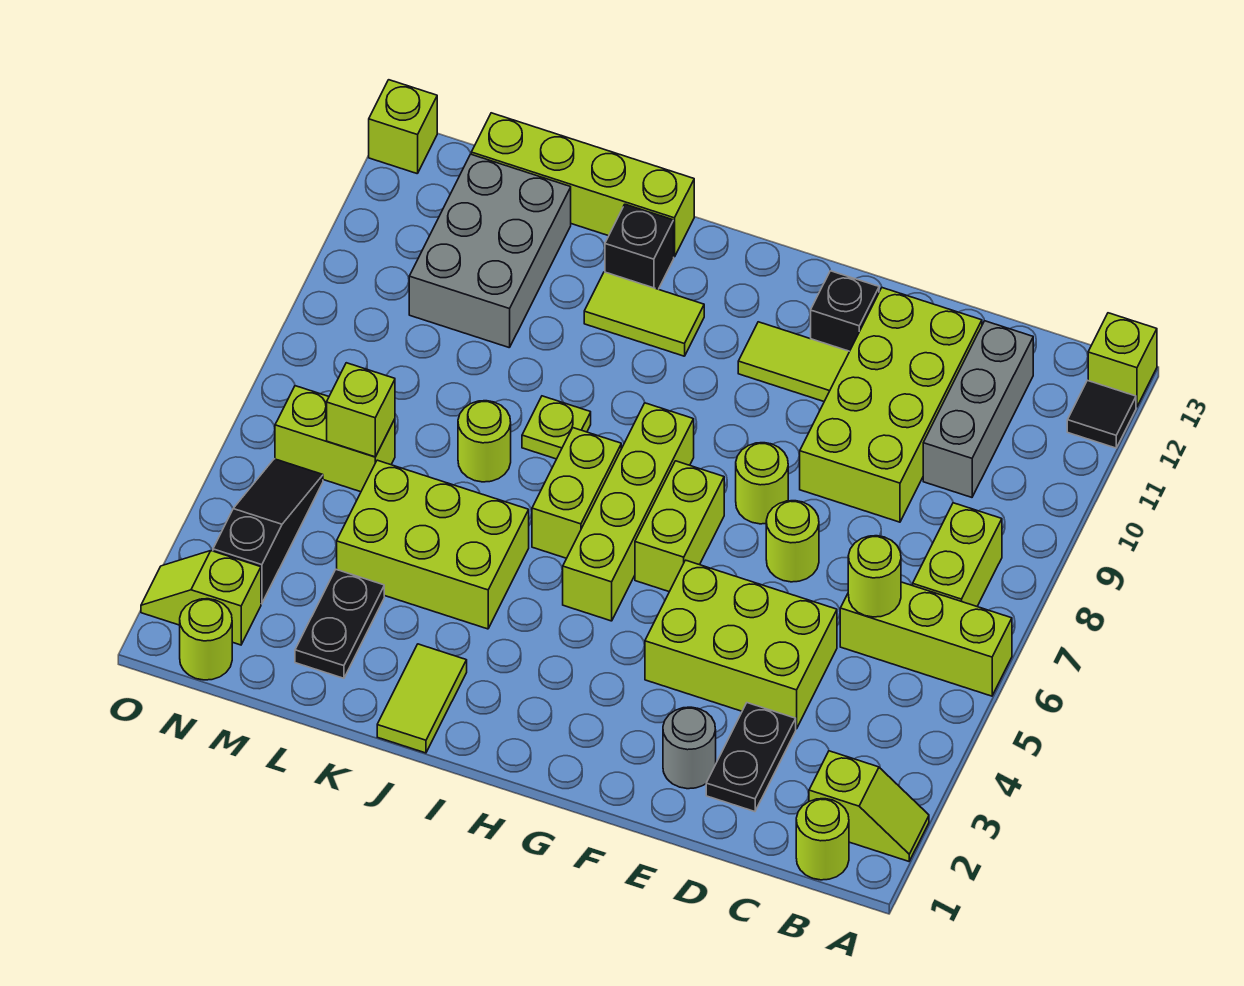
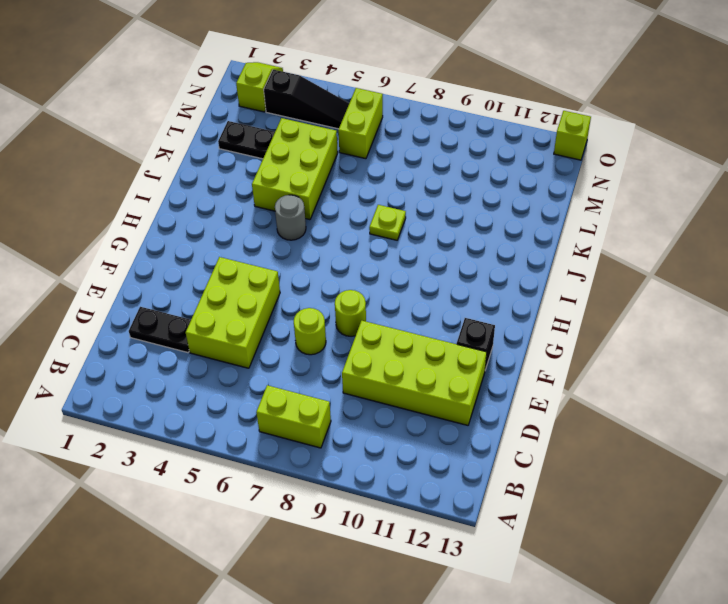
grey round brick I5 level 1 -> grey round brick E2 level 1
none -> lime slope A2:B2 level 1 top B
none -> lime brick A6:C6 level 1
none -> black tile A12 level 1
none -> lime brick A13 level 1

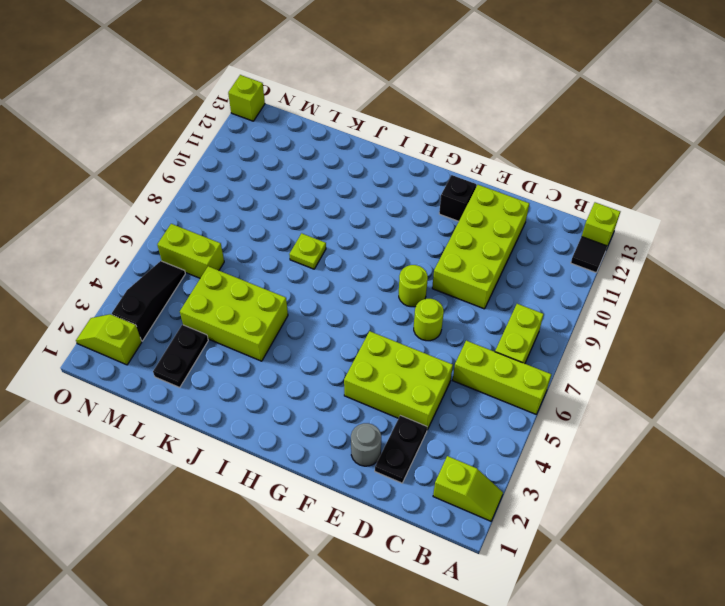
none -> lime round brick B1 level 1
none -> grey brick C10:C12 level 1
none -> lime tile F11:G11 level 1
none -> lime brick G6:G7 level 1

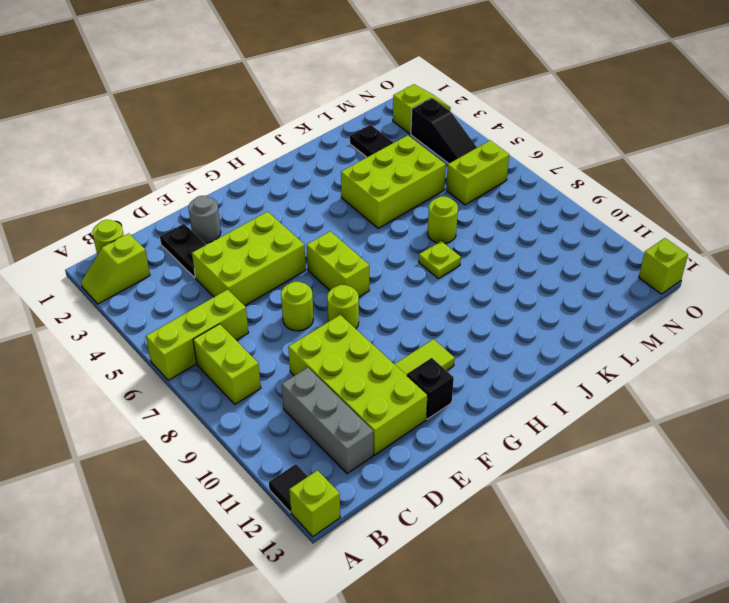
none -> lime brick H5:H8 level 1
none -> lime brick I6:I7 level 1
none -> lime tile I11:J11 level 1
none -> lime tile J1:J2 level 1

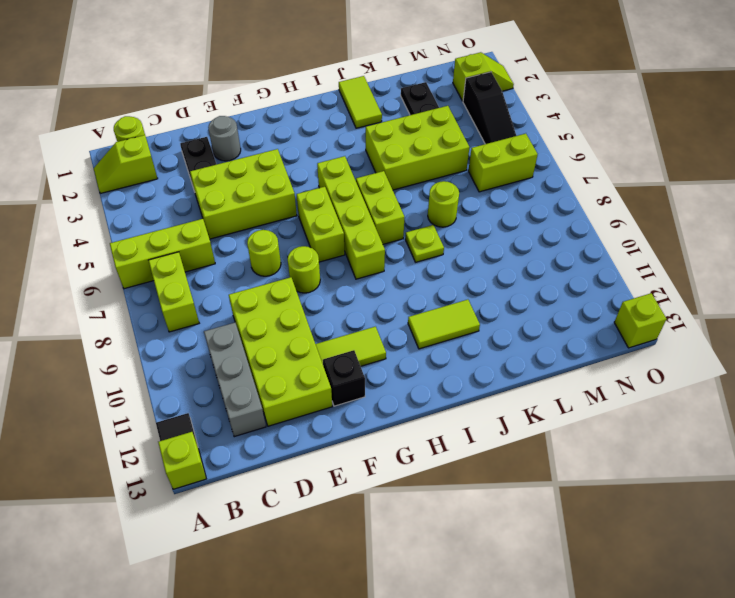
none -> black brick J12 level 1
none -> lime brick J13:M13 level 1
none -> grey brick L10:M12 level 1
none -> lime round brick N1 level 1

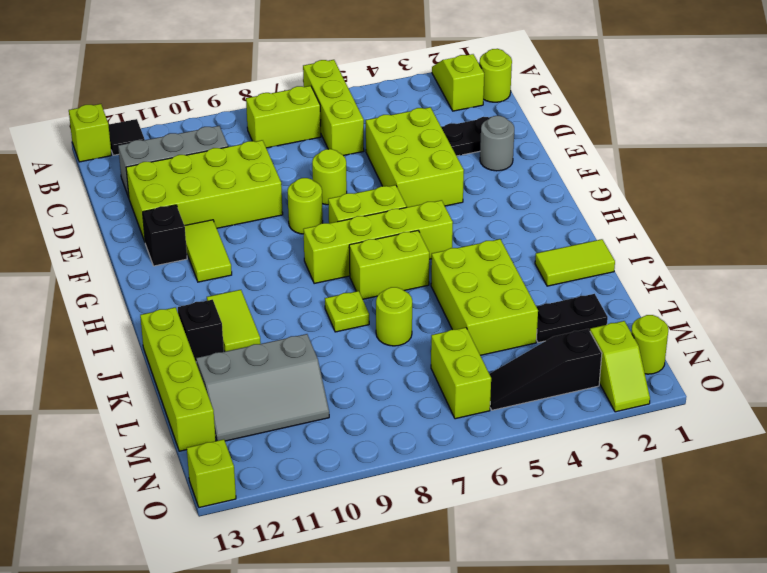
grey slope L10:M12 level 1 top L -> grey brick L10:M12 level 1
none -> lime round brick C6 level 2
none -> lime brick M6 level 2

